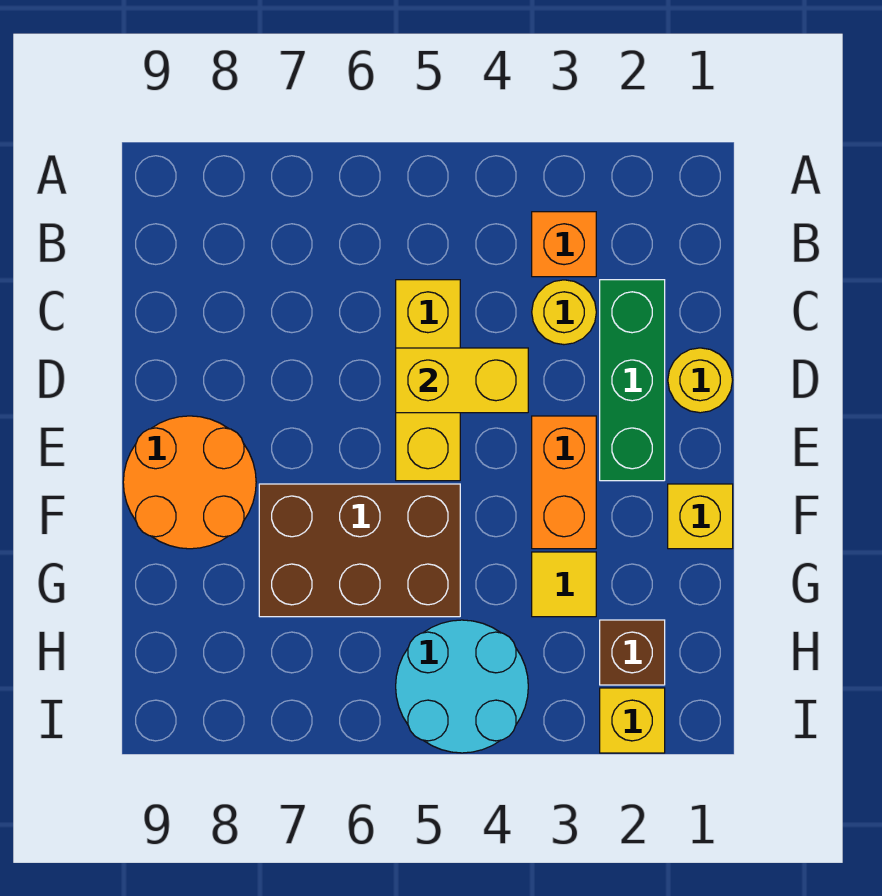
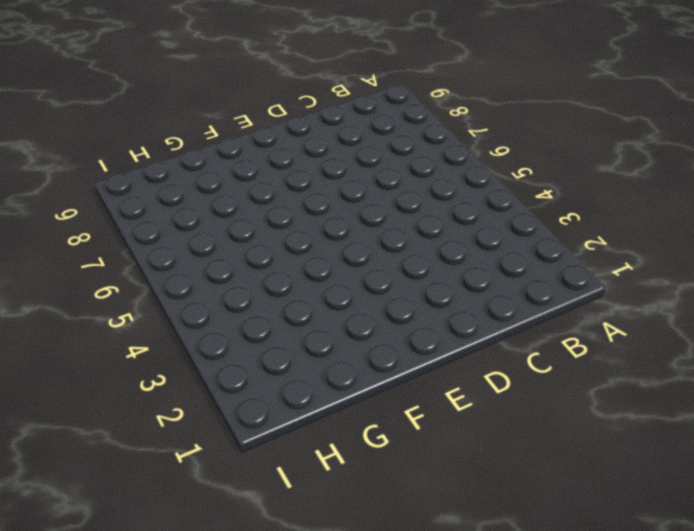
none -> orange brick B3 level 1
none -> green brick C2:E2 level 1
none -> yellow round brick C3 level 1

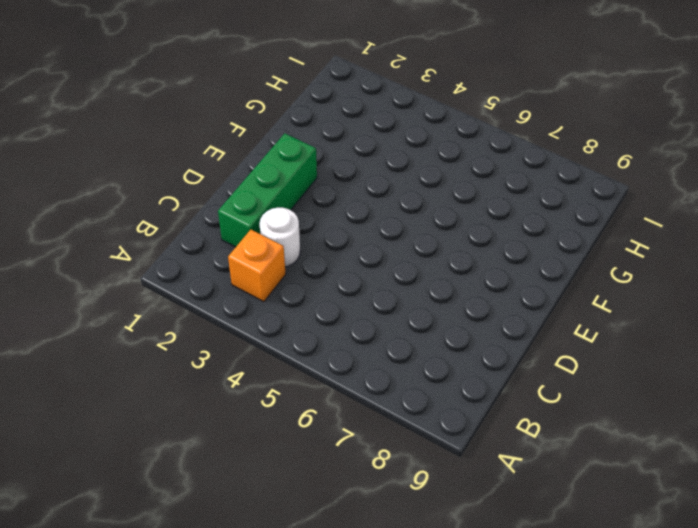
white round brick C3 level 1 -> yellow round brick C3 level 1
none -> yellow brick C5:E5 level 1
none -> yellow round brick D1 level 1
none -> orange brick E3:F3 level 1

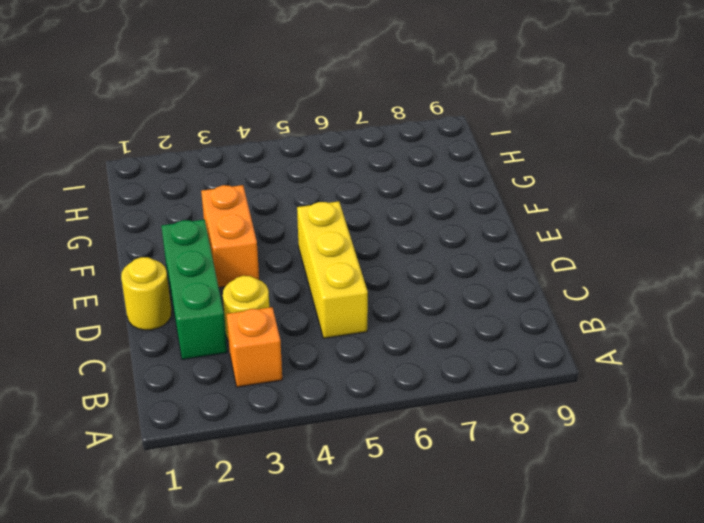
none -> orange round brick E8:F9 level 1
none -> yellow brick F1 level 1
none -> brown brick F5:G7 level 1

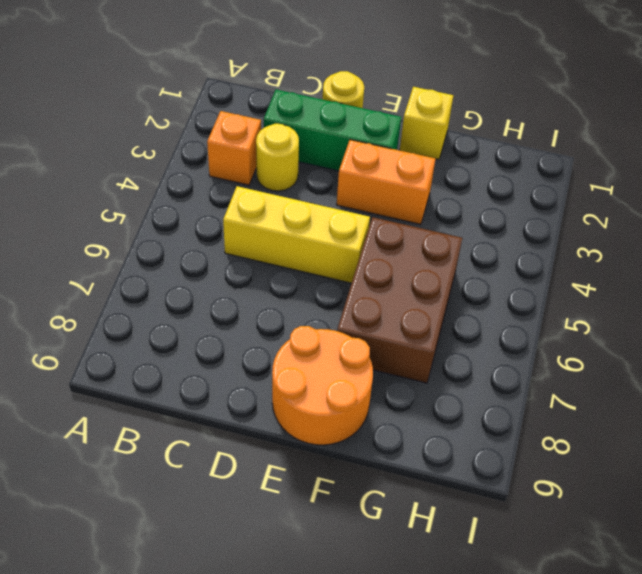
none -> yellow tile G3 level 1
none -> brown brick H2 level 1
none -> cyan round brick H4:I5 level 1

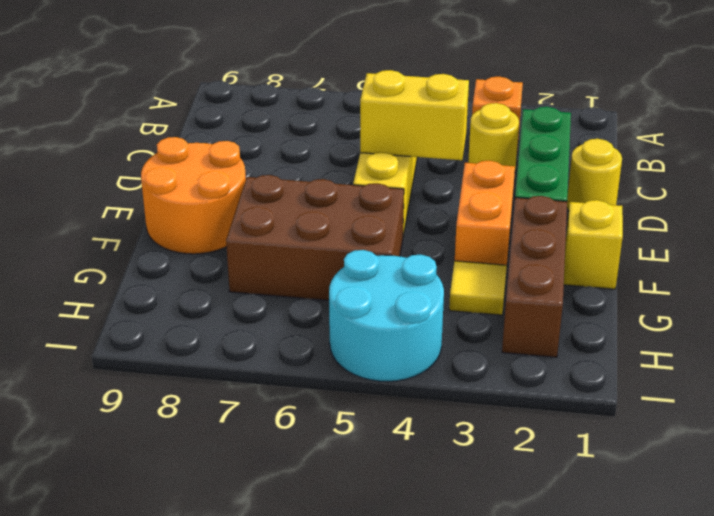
brown brick F2:H2 level 1 -> brown brick H2 level 1
none -> yellow brick I2 level 1

